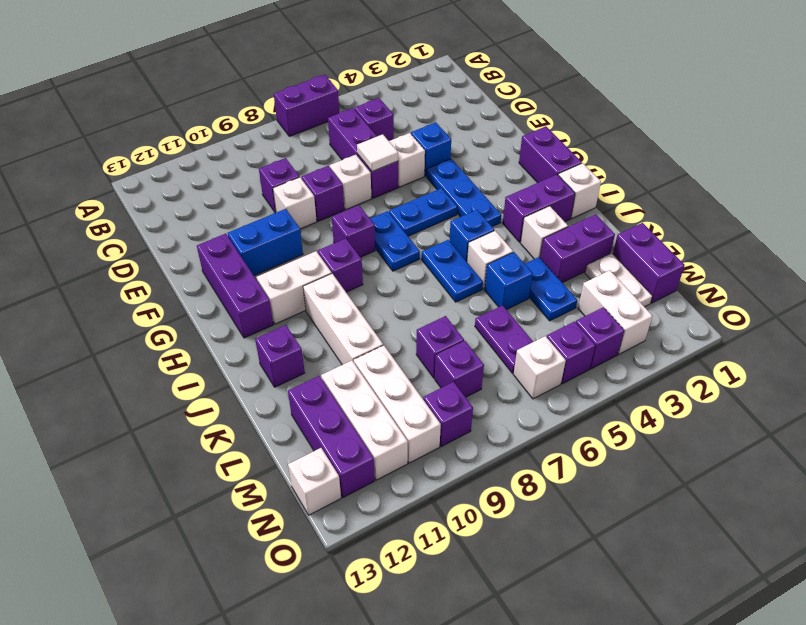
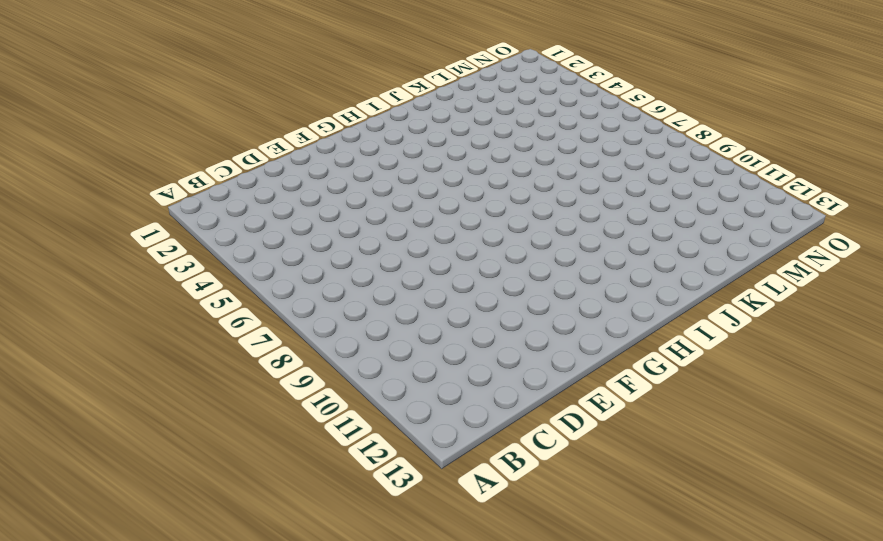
none -> purple brick A6:A7 level 1
none -> purple brick C5 level 1
none -> purple brick C6:E6 level 1
none -> purple brick D9 level 1

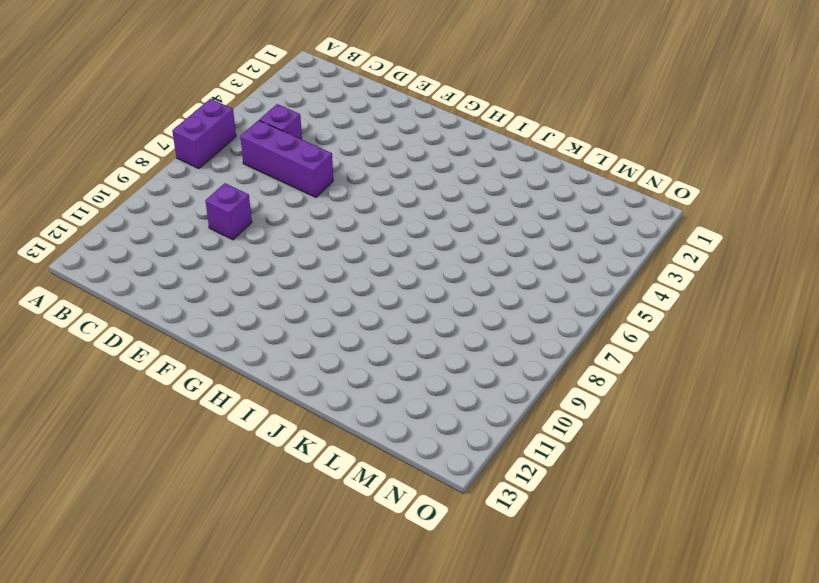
none -> blue brick E4 level 1
none -> white brick E5 level 1
none -> white brick E7 level 1
none -> purple brick E8 level 1

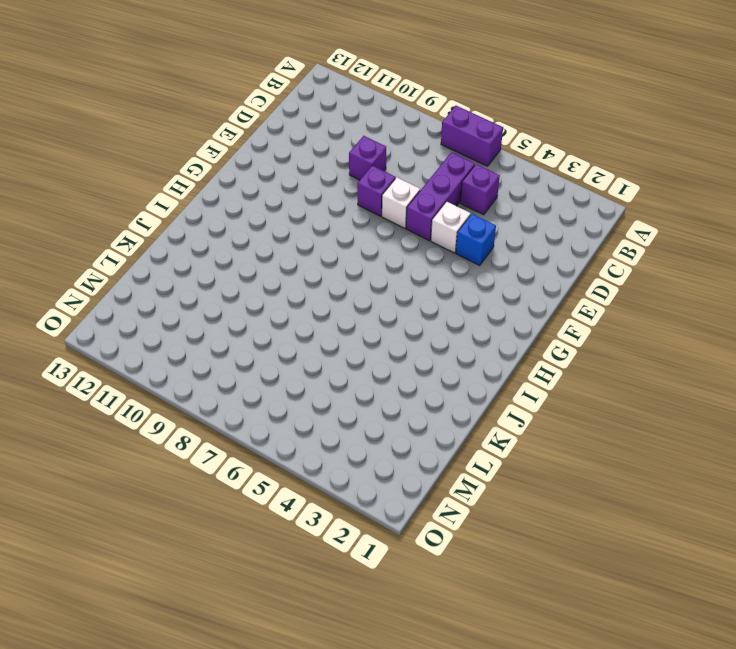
none -> white brick E9 level 1
none -> blue plate F4:H4 level 1
none -> blue brick F10:F11 level 1
none -> purple brick F12:H12 level 1

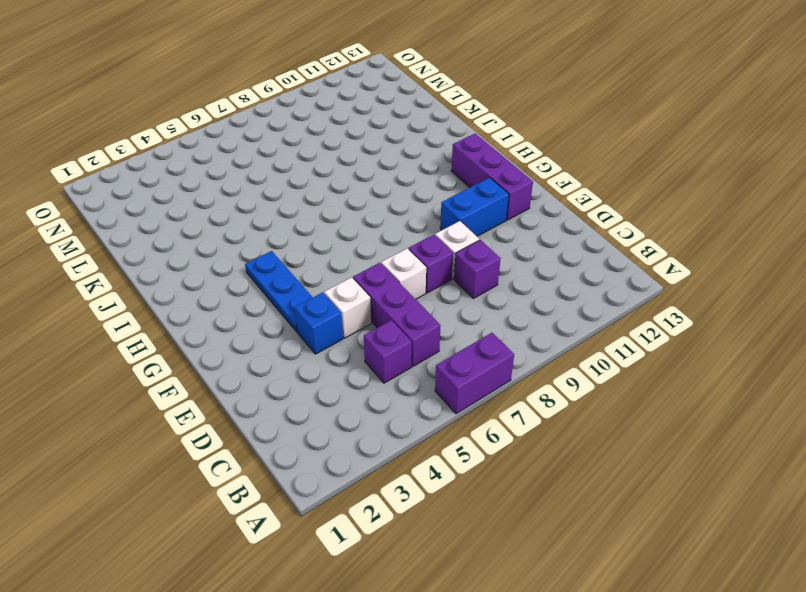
none -> purple brick G1:H1 level 1
none -> blue plate G5:G6 level 1
none -> blue plate G7:H7 level 1
none -> purple brick G8 level 1

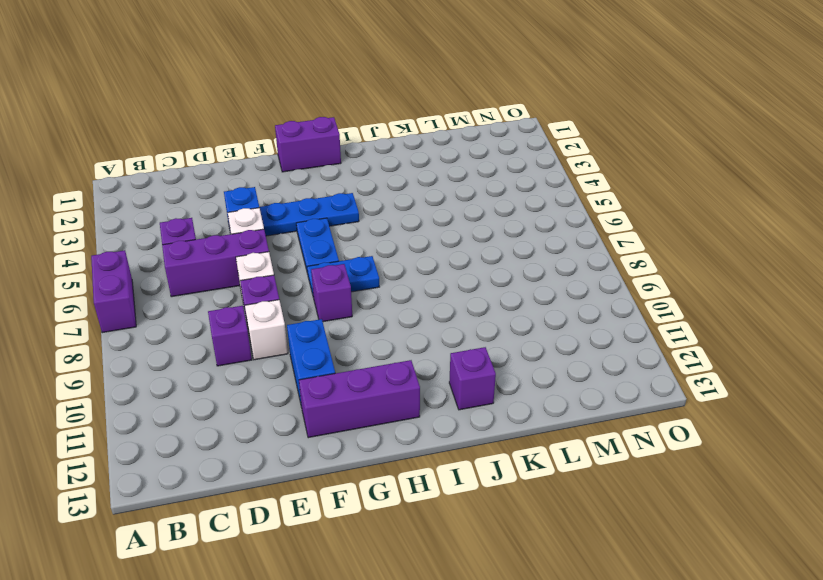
none -> purple brick H9 level 1
none -> white brick H10:H11 level 1
none -> white brick I1 level 1
none -> purple brick I2:I3 level 1

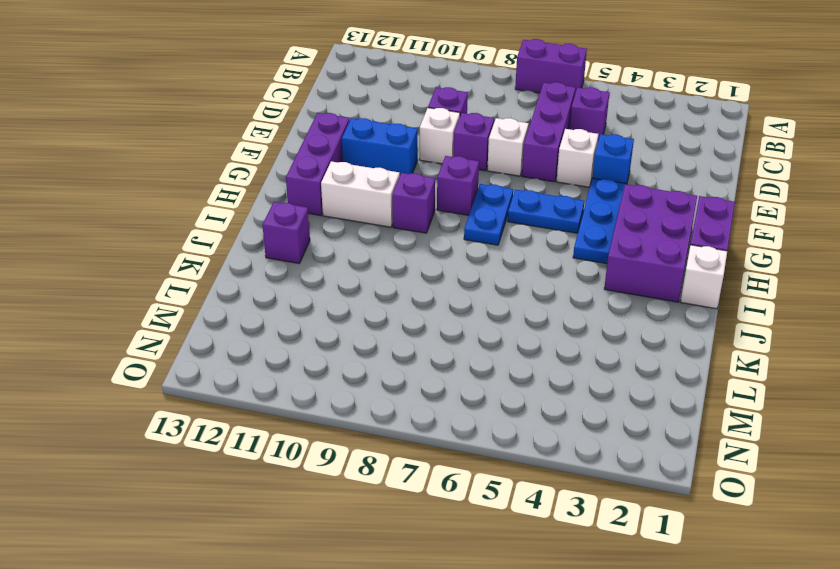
purple brick G2:I3 level 1 -> purple brick I2:I3 level 1
none -> blue brick I5 level 1
none -> blue plate I6:J6 level 1
none -> white brick I10:K10 level 1
none -> white brick J3 level 1

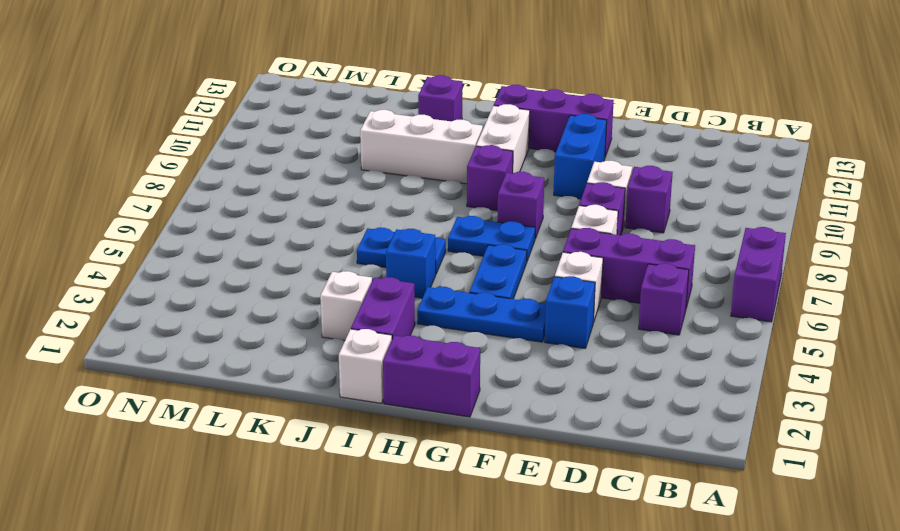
none -> white brick J5 level 1
none -> purple brick K2:K3 level 1
none -> blue plate K4:L4 level 1
none -> blue brick K5 level 1

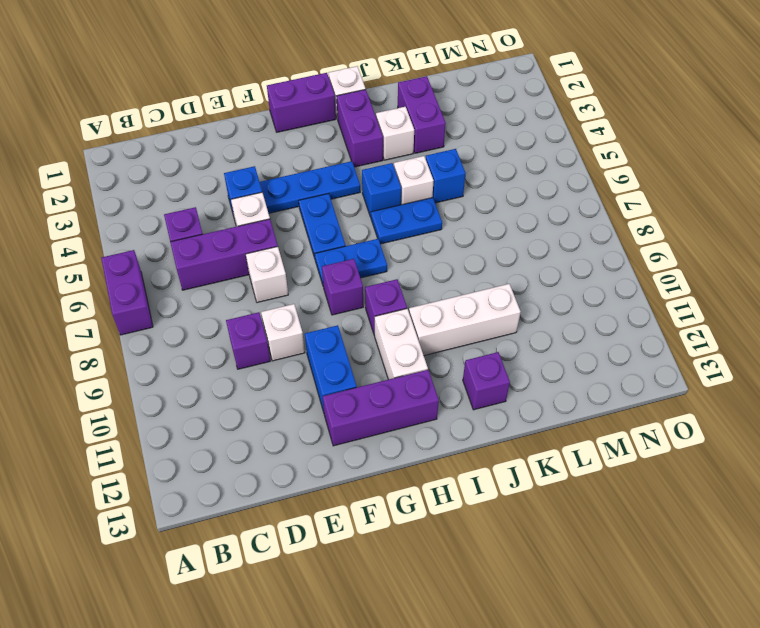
none -> purple brick E8 level 1
none -> blue plate K4:L4 level 1
none -> purple brick L1:M1 level 1
none -> white plate L2:M2 level 1

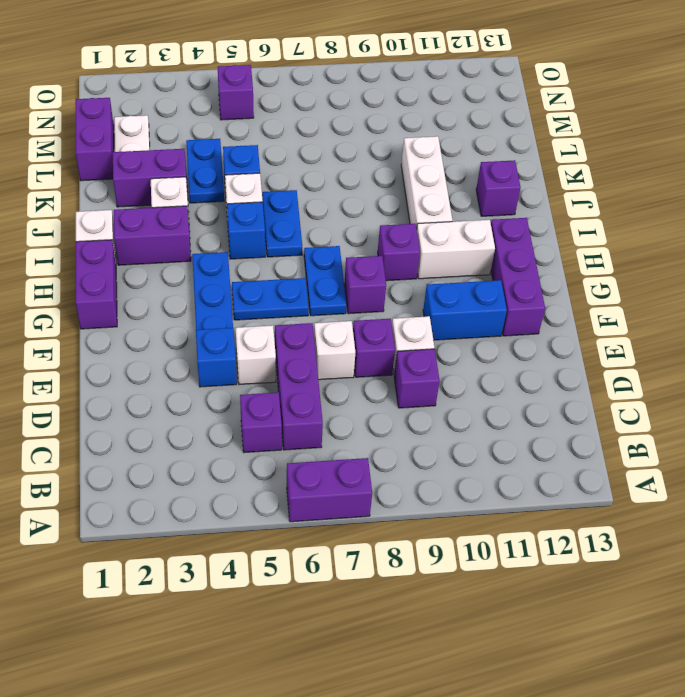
none -> purple plate L6:M6 level 1
none -> purple brick L8 level 1
none -> white brick L10:N10 level 1
none -> white brick L11:N11 level 1

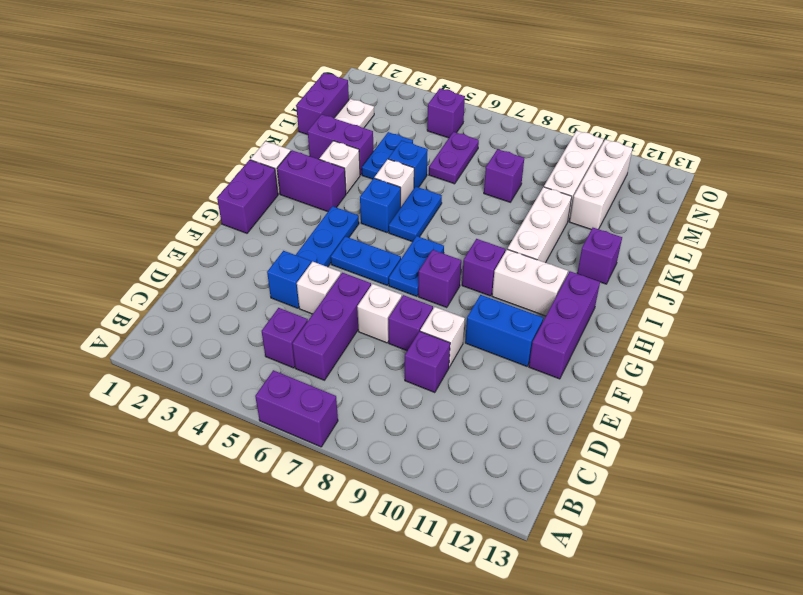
none -> purple brick L12:N12 level 1
none -> white brick M3:N3 level 1
none -> purple brick M8 level 1
none -> purple brick N4 level 1

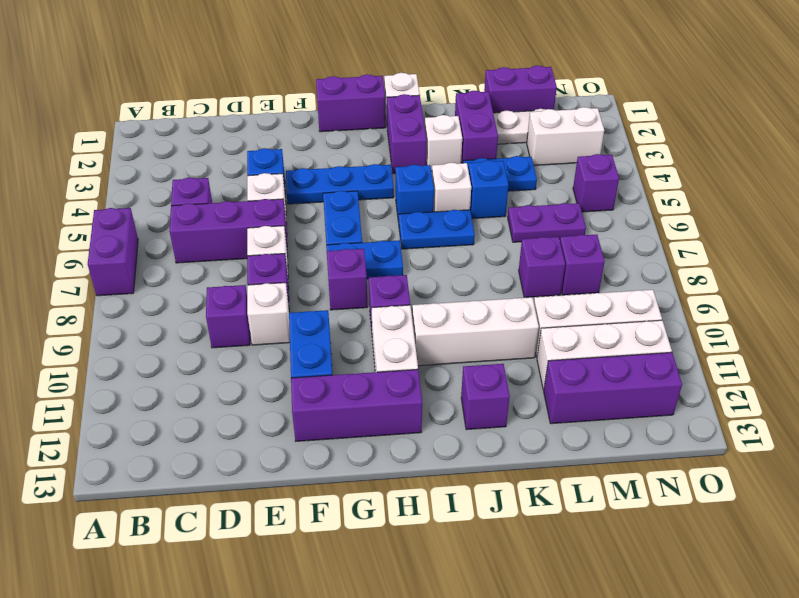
none -> purple brick N4 level 1
none -> white brick N6 level 1
none -> purple brick N9 level 1
none -> white brick N13 level 1

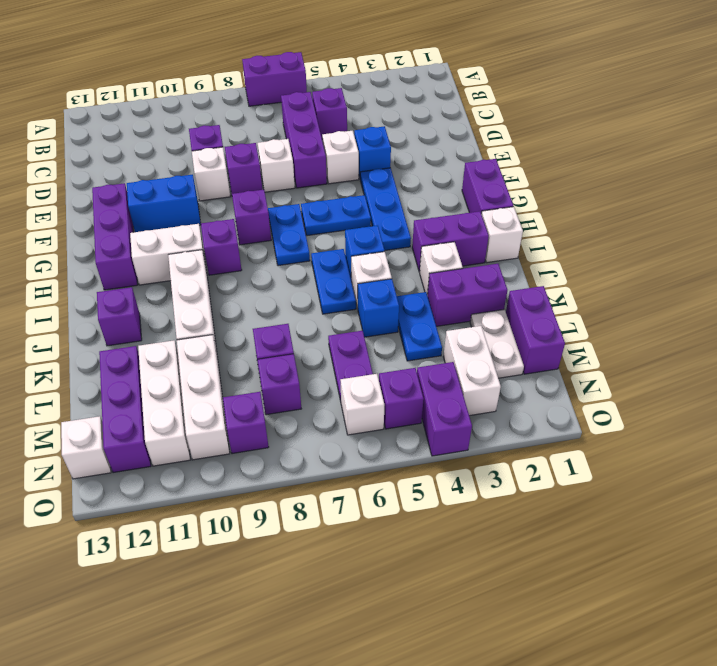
purple brick N4:O4 level 1 -> purple brick N4 level 1
none -> white tile E6 level 2

